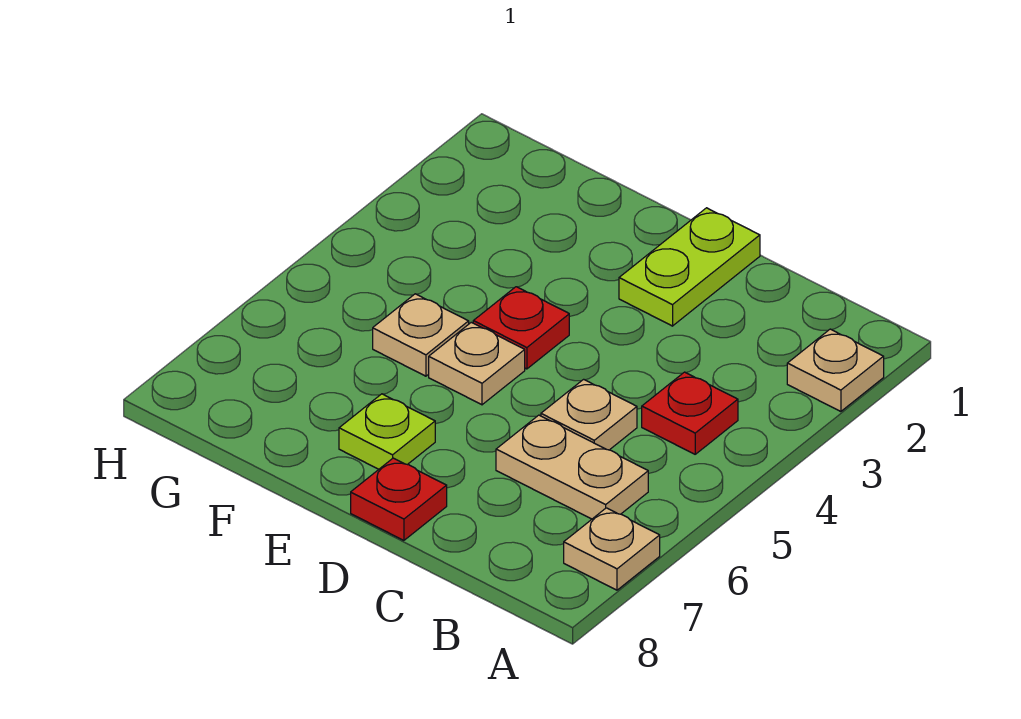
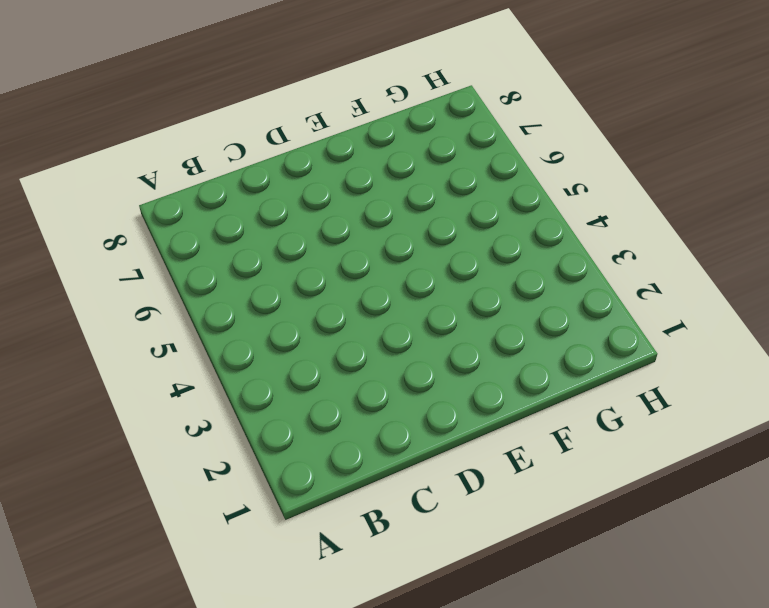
none -> tan plate A2 level 1
none -> tan plate A7 level 1

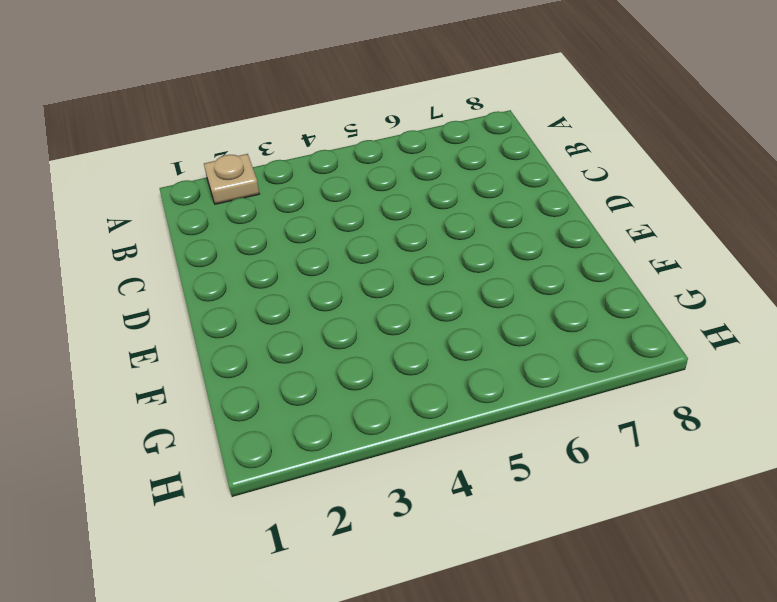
none -> tan plate A7 level 1
none -> red plate B4 level 1

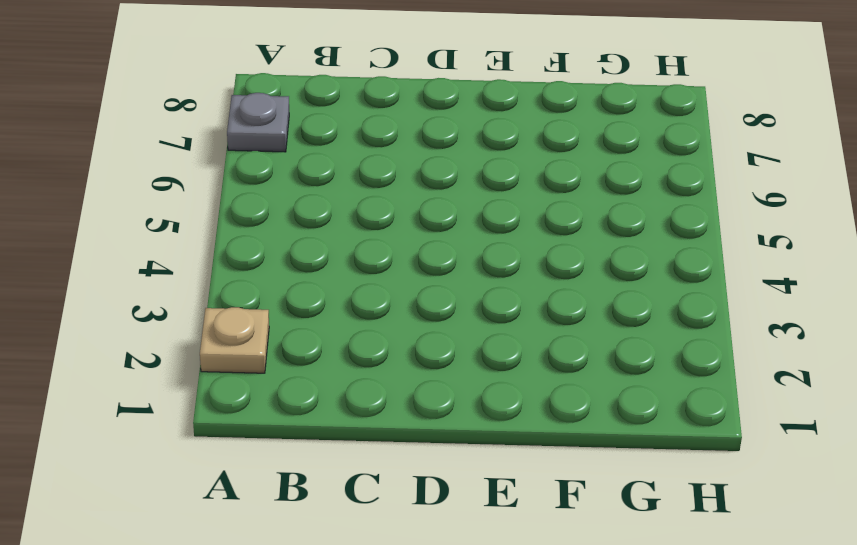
grey plate A7 level 1 -> tan plate A7 level 1
none -> red plate B4 level 1
none -> tan plate B6:C6 level 1

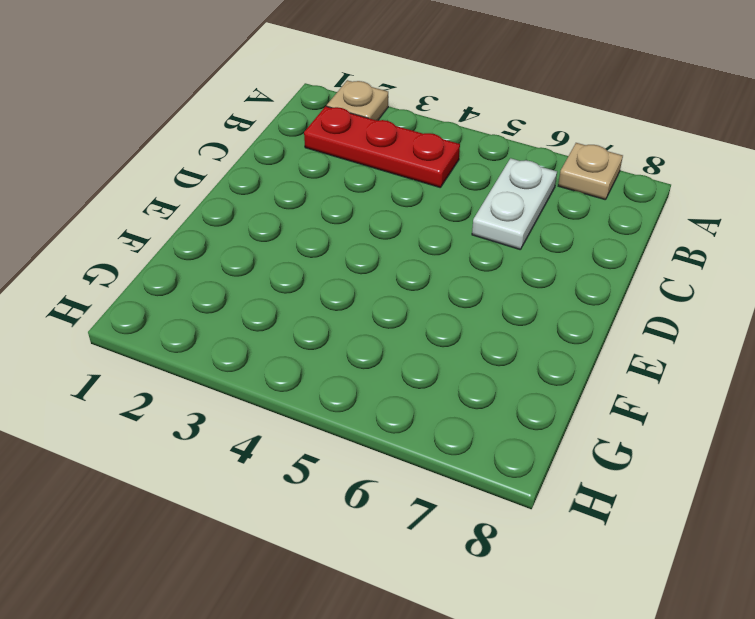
red plate B2:B4 level 1 -> red plate B4 level 1
white plate B6:C6 level 1 -> tan plate B6:C6 level 1
none -> tan plate C5 level 1
none -> lime plate D1:D2 level 1

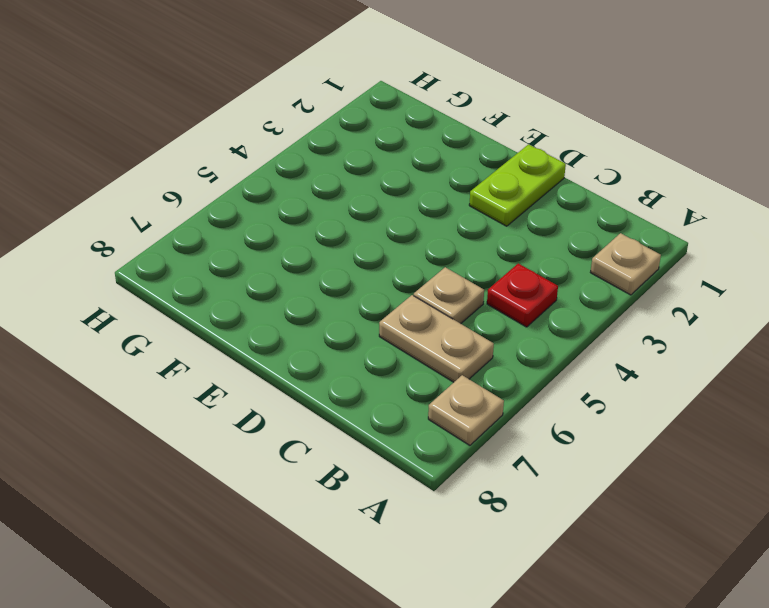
none -> red plate D8 level 1
none -> red plate E4 level 1

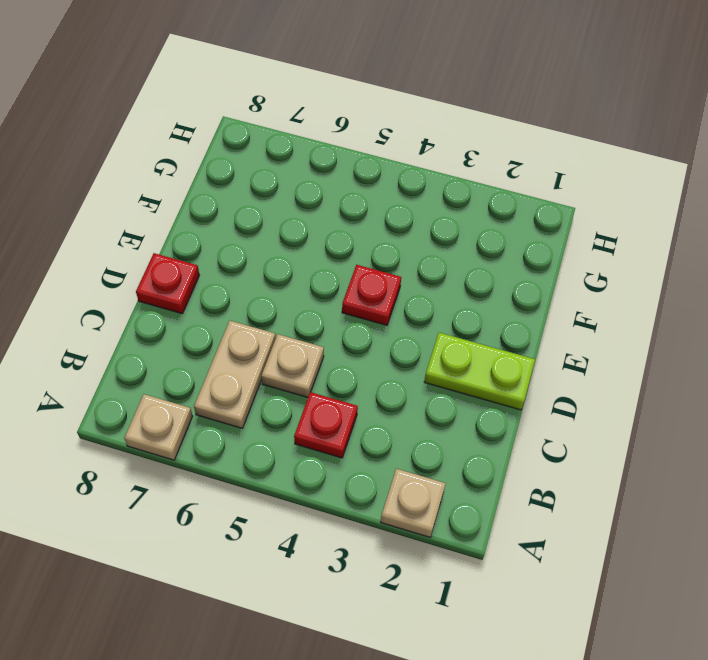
none -> tan plate E5 level 1
none -> lime plate E7 level 1

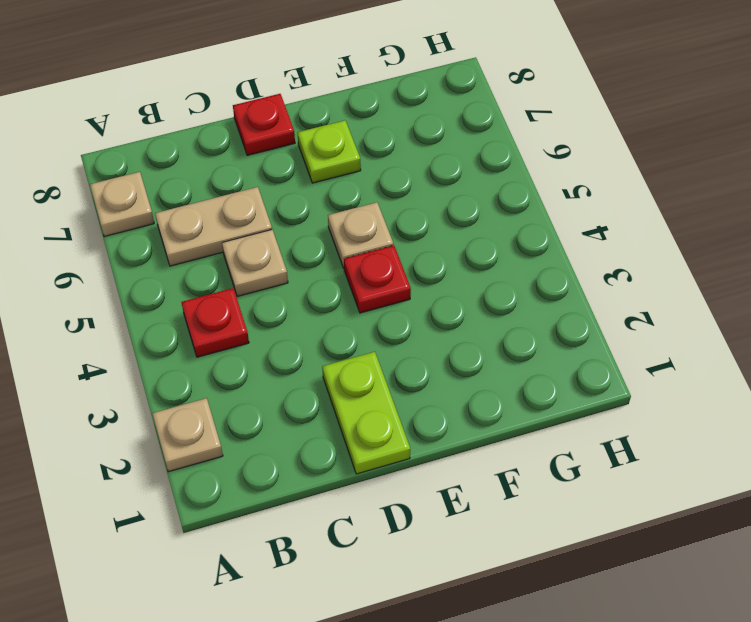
none -> tan plate F5 level 1

